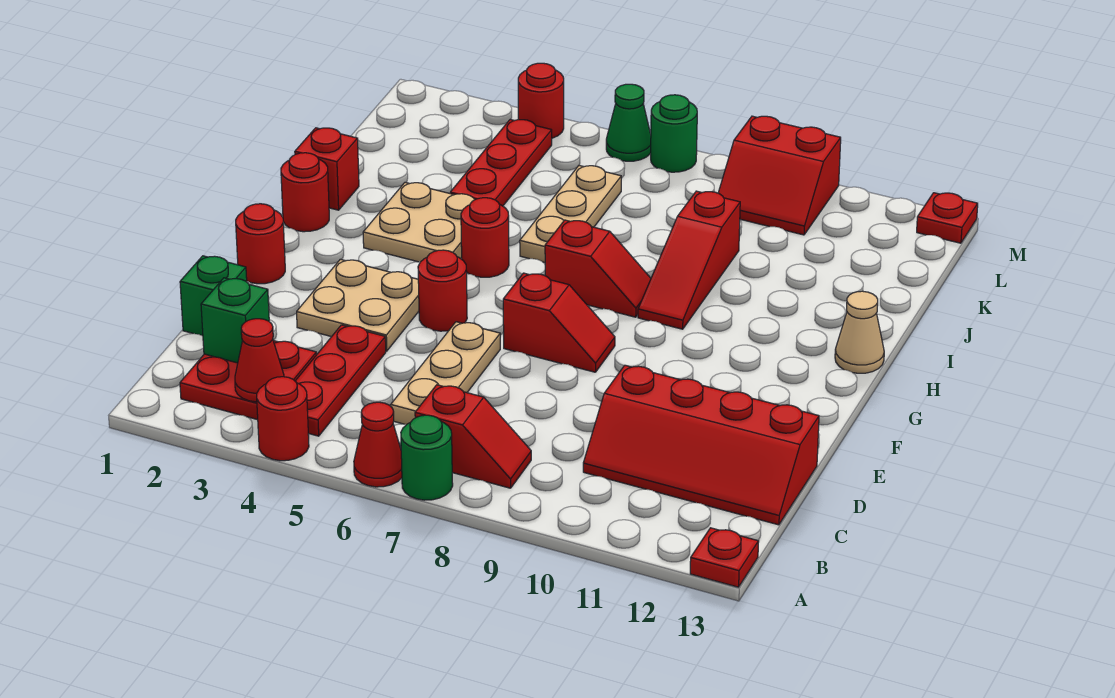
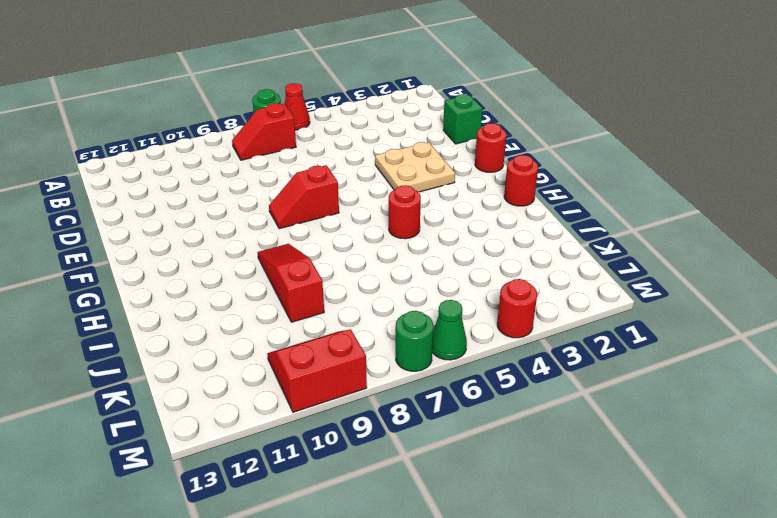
none -> red round brick A4 level 1
none -> red plate A13 level 1
none -> red plate B2:C3 level 1
none -> red plate B4:D4 level 1

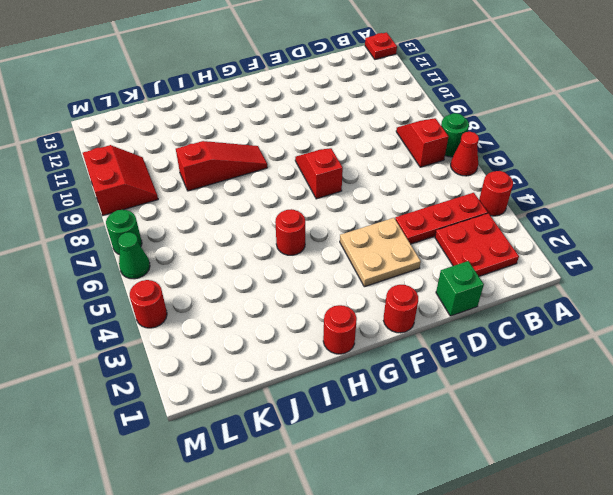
none -> tan plate C6:E6 level 1
none -> red slope C10:D13 level 1 top D
none -> red round brick F5 level 1
none -> tan plate H3:I4 level 1

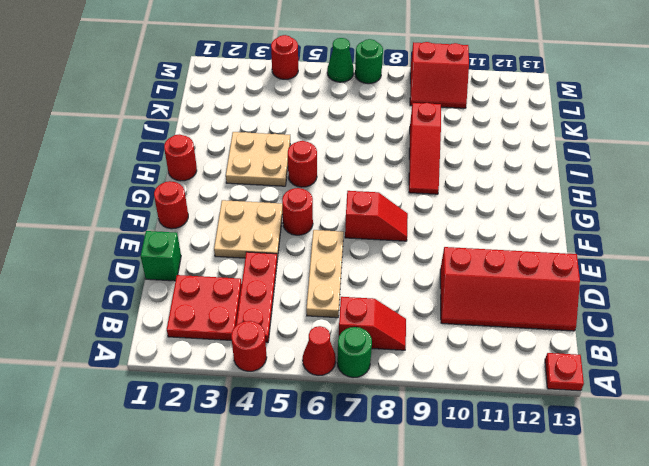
none -> red slope H7:H8 level 1 top 7
none -> tan cone H13 level 1
none -> red brick I1 level 1
none -> tan plate I6:K6 level 1

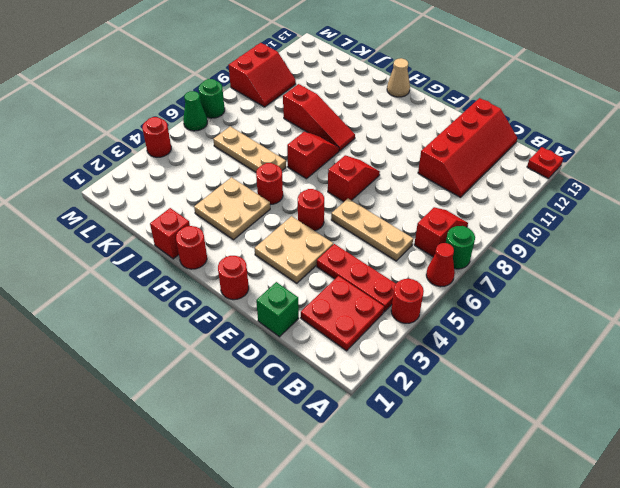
none -> red plate J4:L4 level 1
none -> red plate M13 level 1
none -> red cone B3 level 2
none -> green brick C2 level 2

